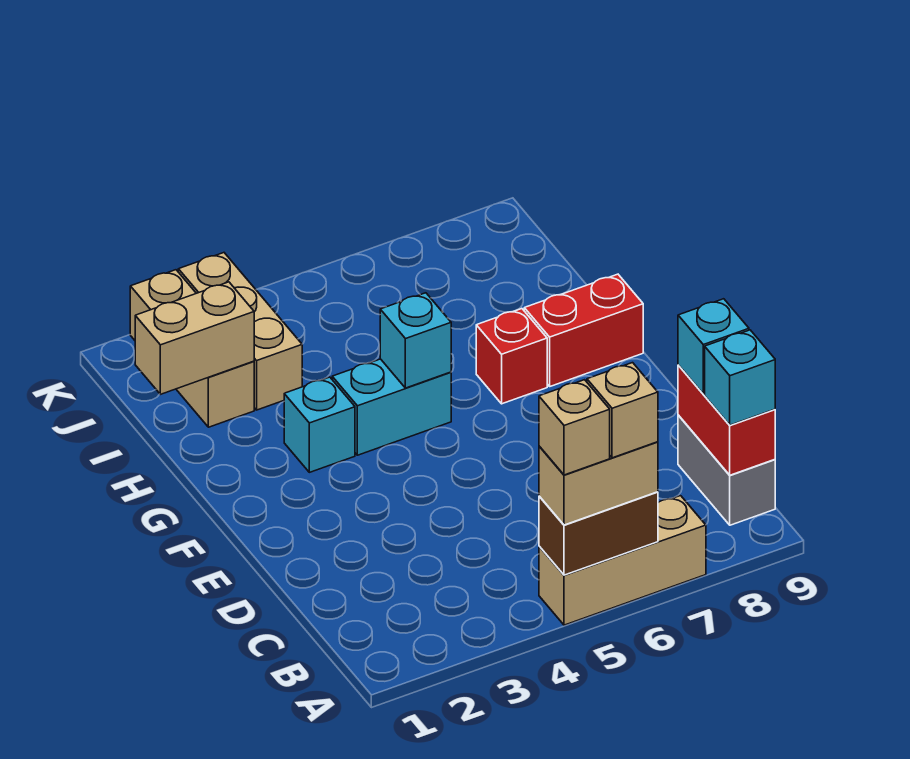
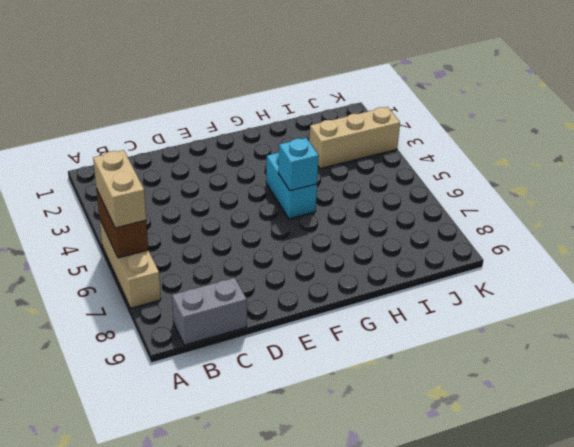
none -> cyan brick G3 level 1
none -> red brick G7 level 1
none -> red brick G8:G9 level 1

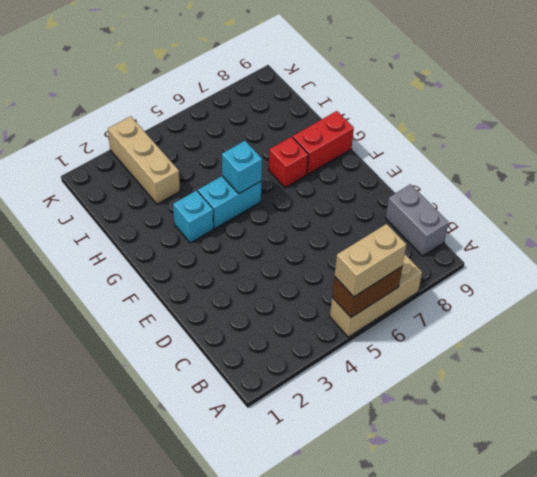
none -> tan brick I2:K2 level 1
none -> red brick B9:C9 level 2
none -> tan brick I1:I2 level 2

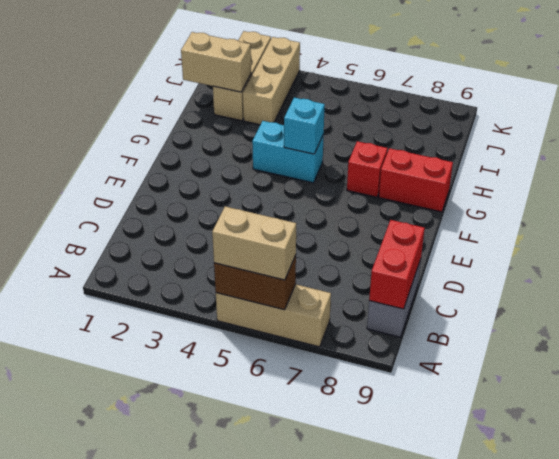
none -> cyan brick G3 level 1
none -> cyan brick B9 level 3
none -> cyan brick C9 level 3

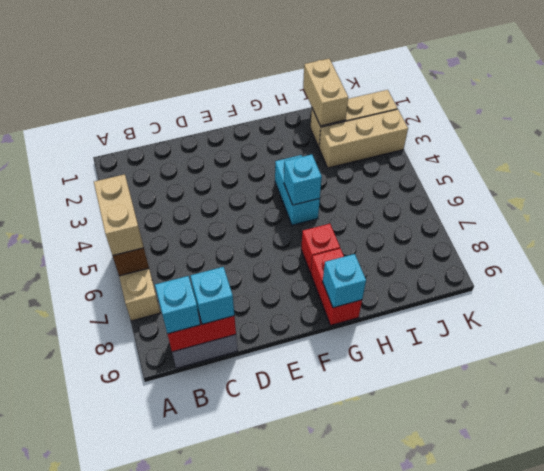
cyan brick G9 level 2 -> cyan brick G3 level 1
none -> tan brick A5 level 4
none -> tan brick A6 level 4

